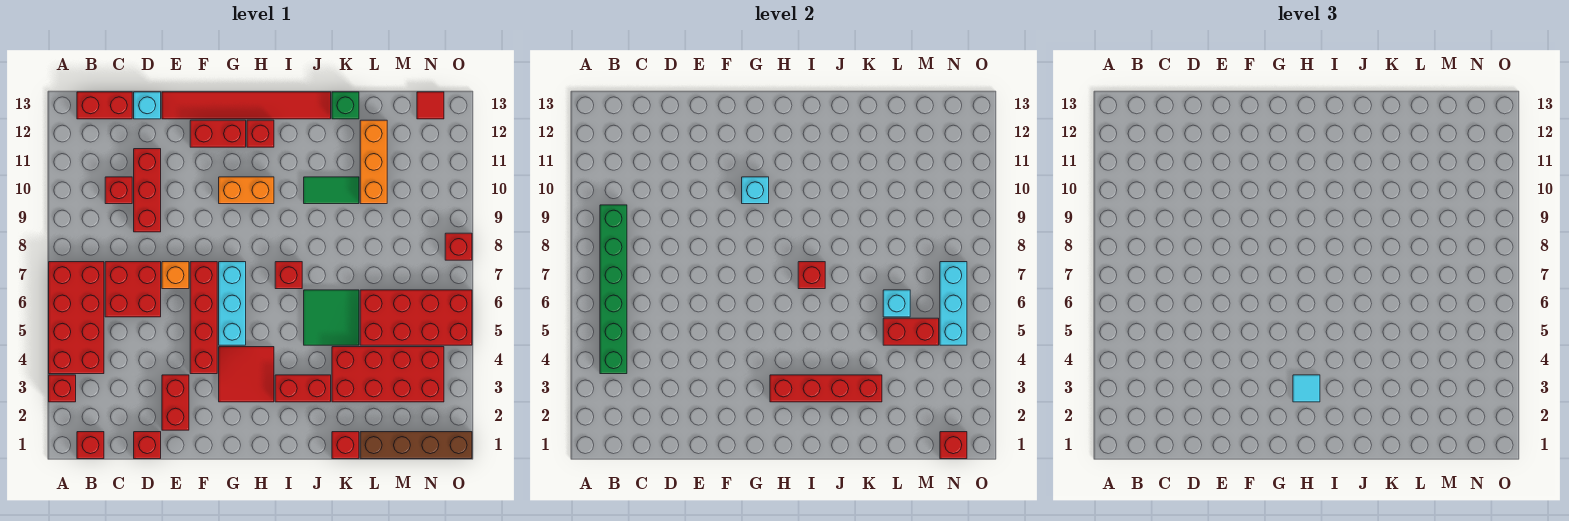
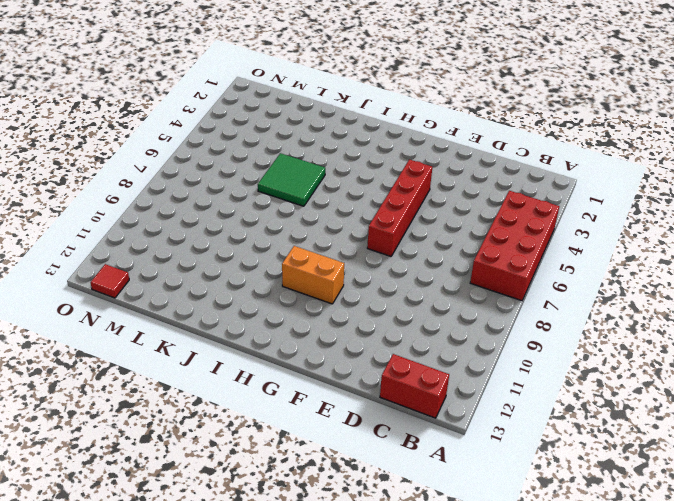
none -> red brick A3 level 1
none -> red brick B1 level 1
none -> red brick C6:D7 level 1
none -> red brick C10 level 1

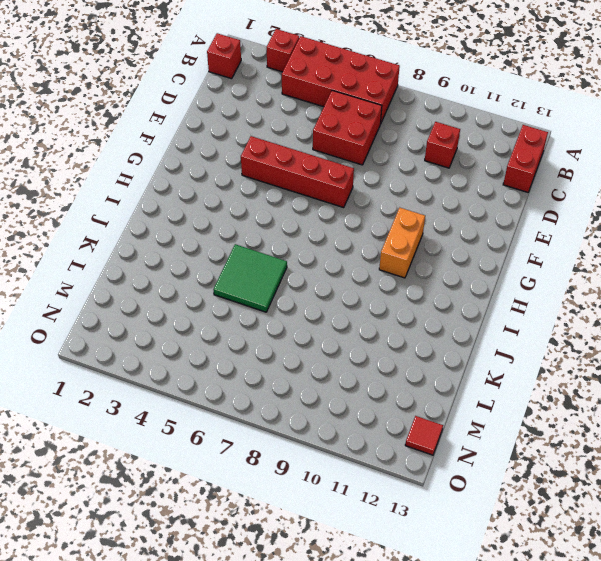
none -> red brick D1 level 1
none -> red brick D9:D11 level 1
none -> cyan brick D13 level 1
none -> red brick E2:E3 level 1

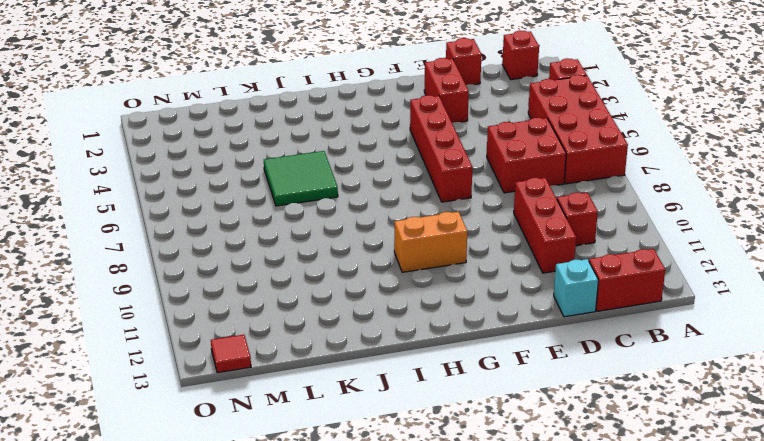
none -> orange brick E7 level 1
none -> red tile E13:J13 level 1
none -> red brick F12:G12 level 1
none -> red tile G3:H4 level 1

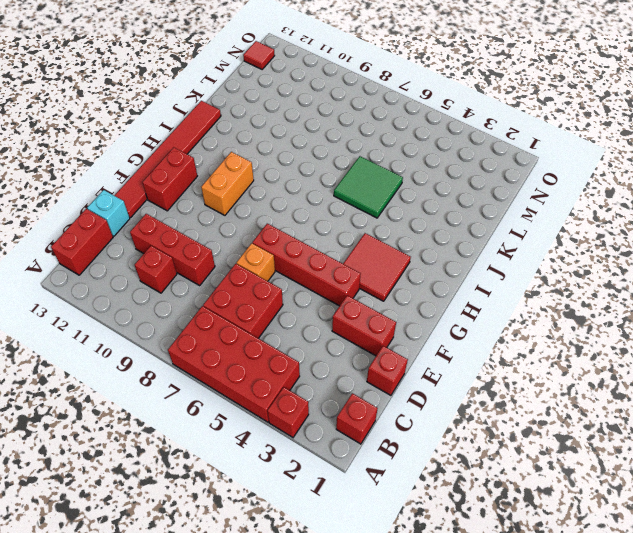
none -> cyan brick G5:G7 level 1
none -> red brick H12 level 1
none -> red brick I3:J3 level 1
none -> red brick I7 level 1

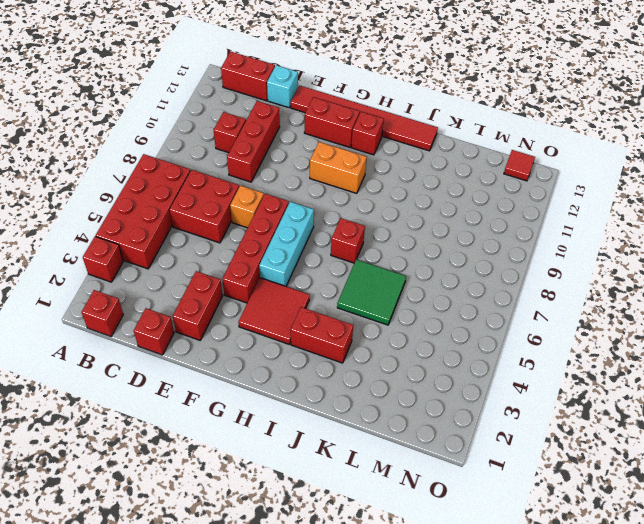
none -> green tile J10:K10 level 1
none -> red brick K1 level 1
none -> red brick K3:N4 level 1
none -> green brick K13 level 1

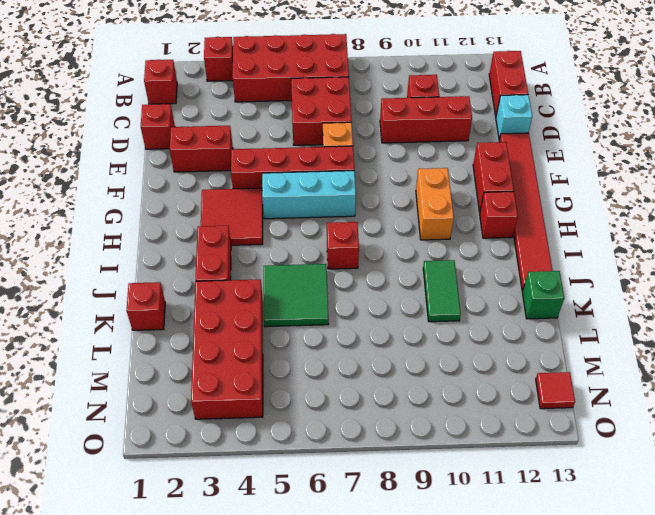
none -> brown brick L1:O1 level 1
none -> red brick L5:O6 level 1
none -> orange brick L10:L12 level 1
none -> red brick O8 level 1

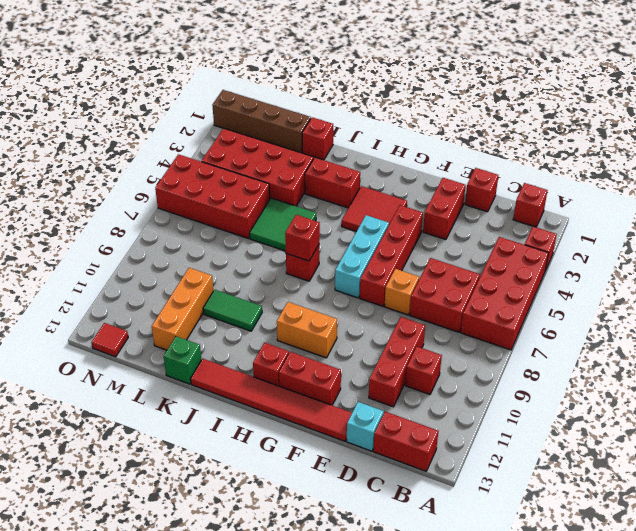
none -> red brick O8 level 1
none -> green brick B4:B9 level 2
none -> cyan brick G10 level 2
none -> red brick H3:K3 level 2

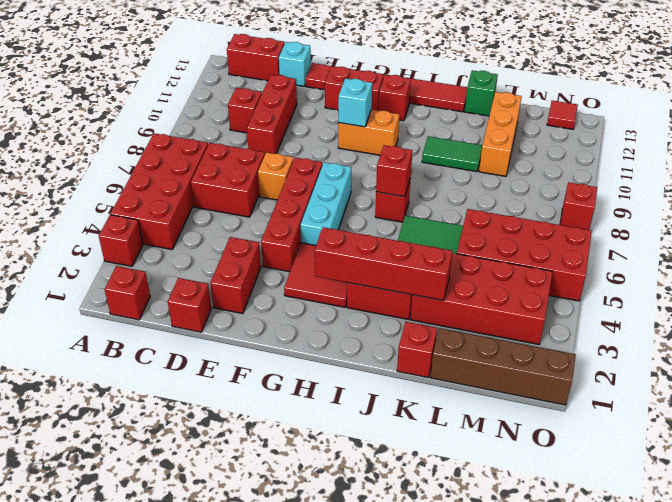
none -> green brick B4:B9 level 2
none -> red brick L5:M5 level 2
none -> cyan brick L6 level 2
none -> red brick N1 level 2

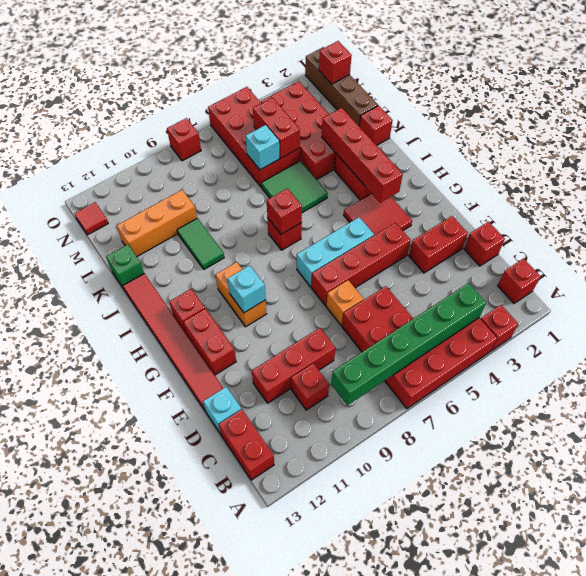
none -> cyan brick N5:N7 level 2
none -> cyan tile H3 level 3

